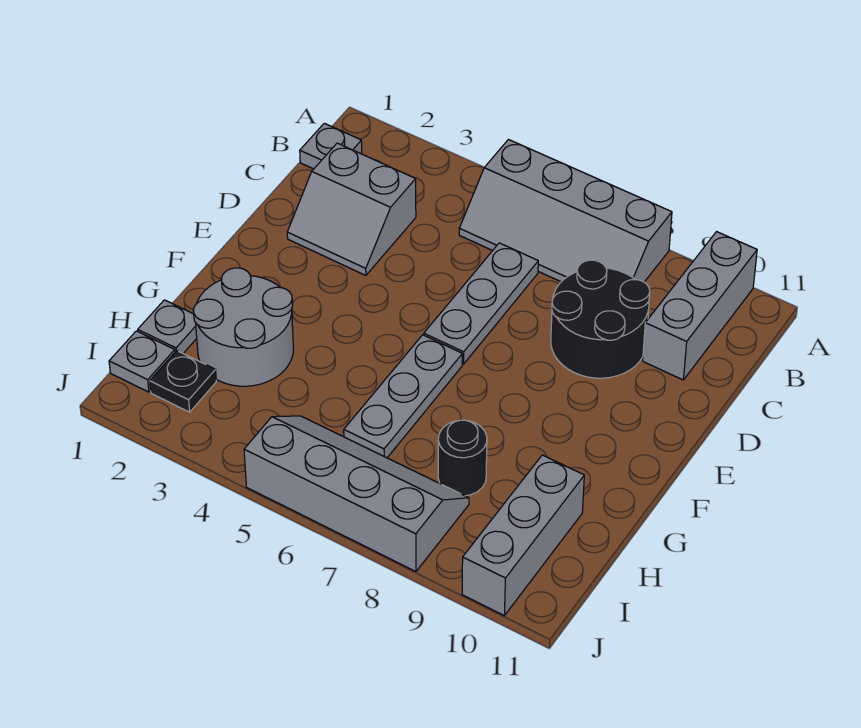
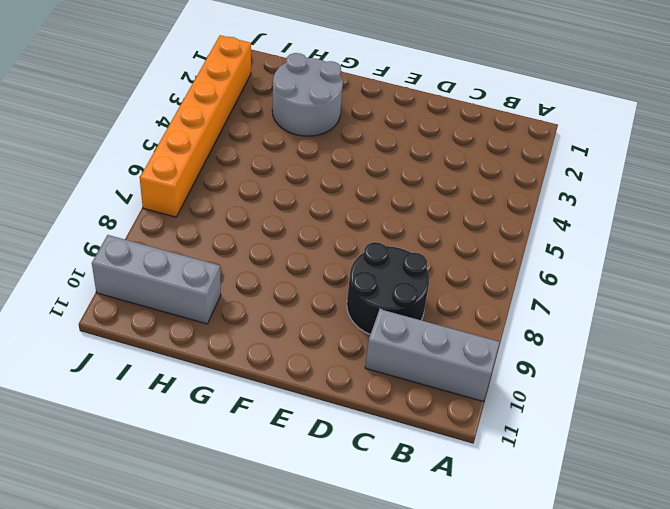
orange brick J2:J7 level 1 -> grey slope I5:J8 level 1 top J
none -> grey slope A5:B8 level 1 top A
none -> grey plate B1 level 1
none -> grey slope C2:D3 level 1 top C

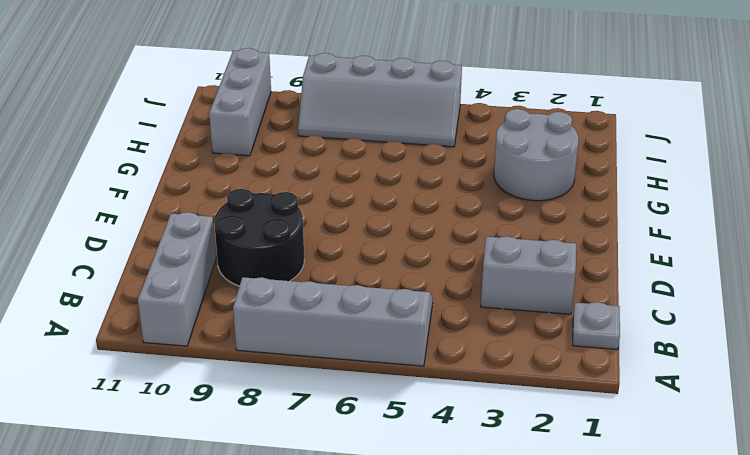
none -> grey plate C6:E6 level 1
none -> grey plate F6:H6 level 1
none -> grey plate H1 level 1

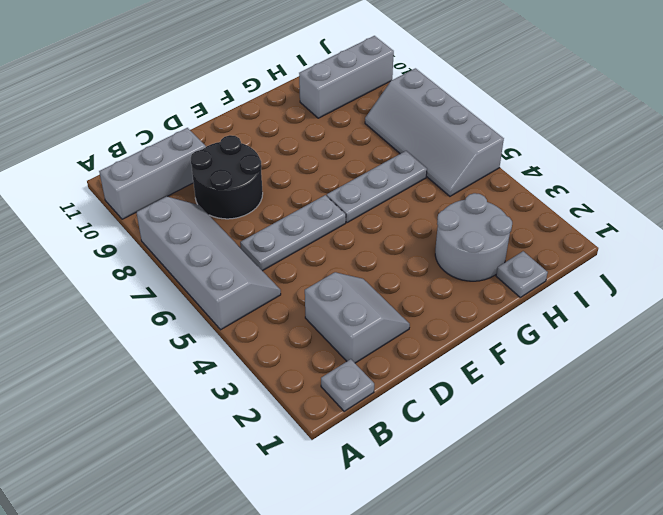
none -> black round brick H8 level 1
none -> grey plate I1 level 1
none -> black plate I2 level 1

